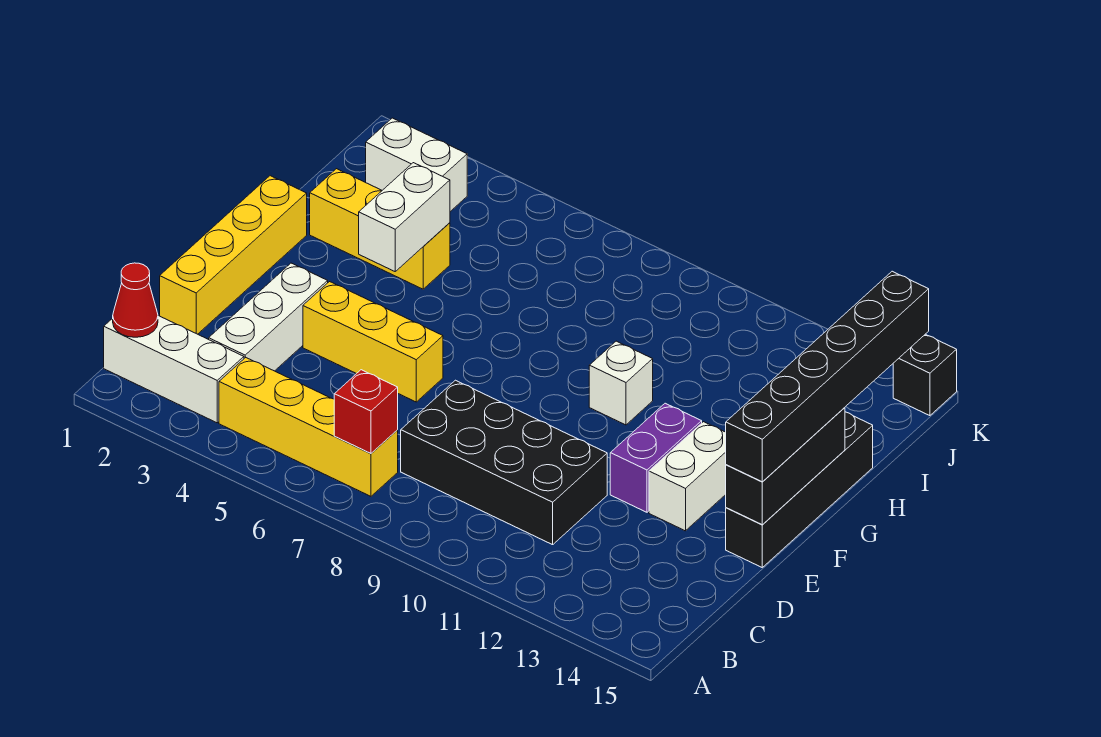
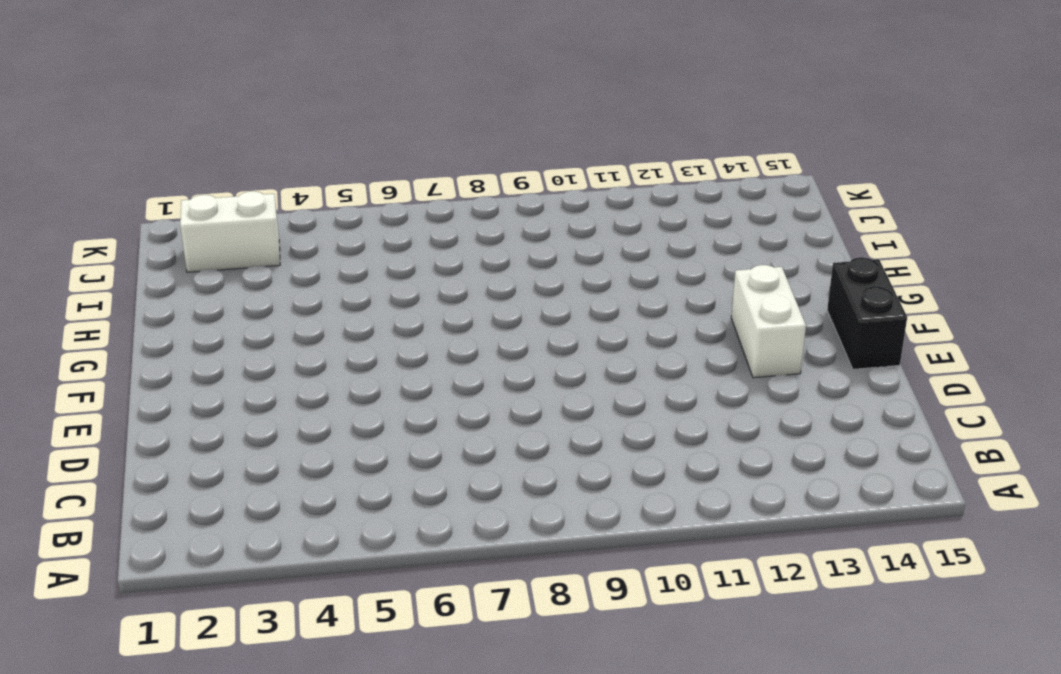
black brick E15:F15 level 1 -> black brick E15:H15 level 1
none -> white brick B1:B3 level 1
none -> yellow brick B4:B7 level 1
none -> white brick C3:E3 level 1

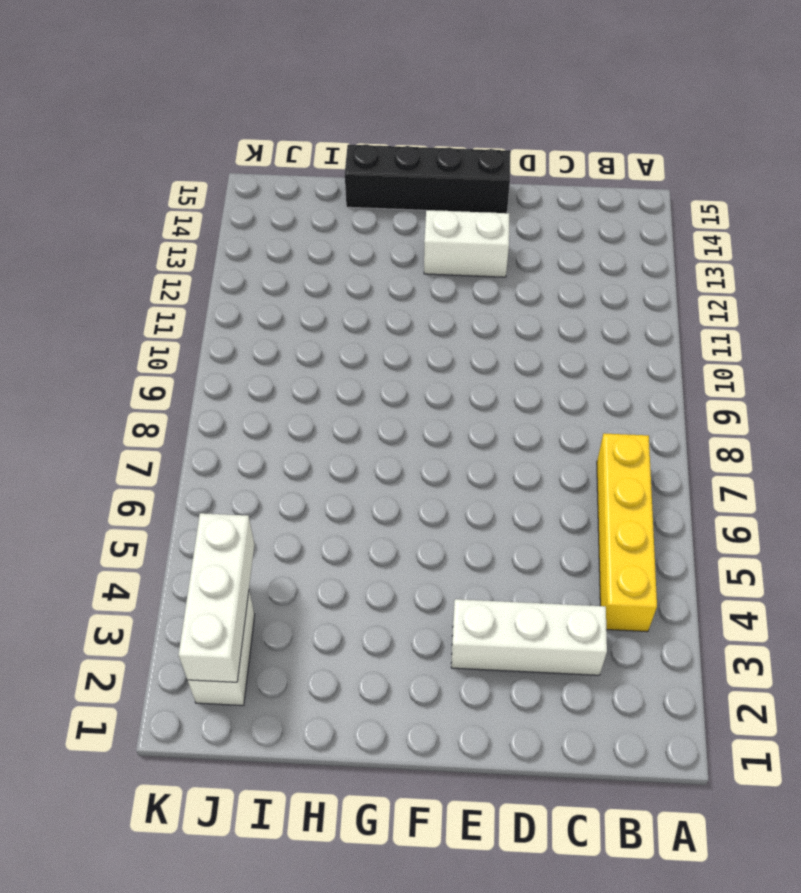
white brick J2:J4 level 2 -> white brick B1:B3 level 1
none -> black brick C8:D11 level 1
none -> yellow brick D1:G1 level 1
none -> yellow brick E4:E6 level 1

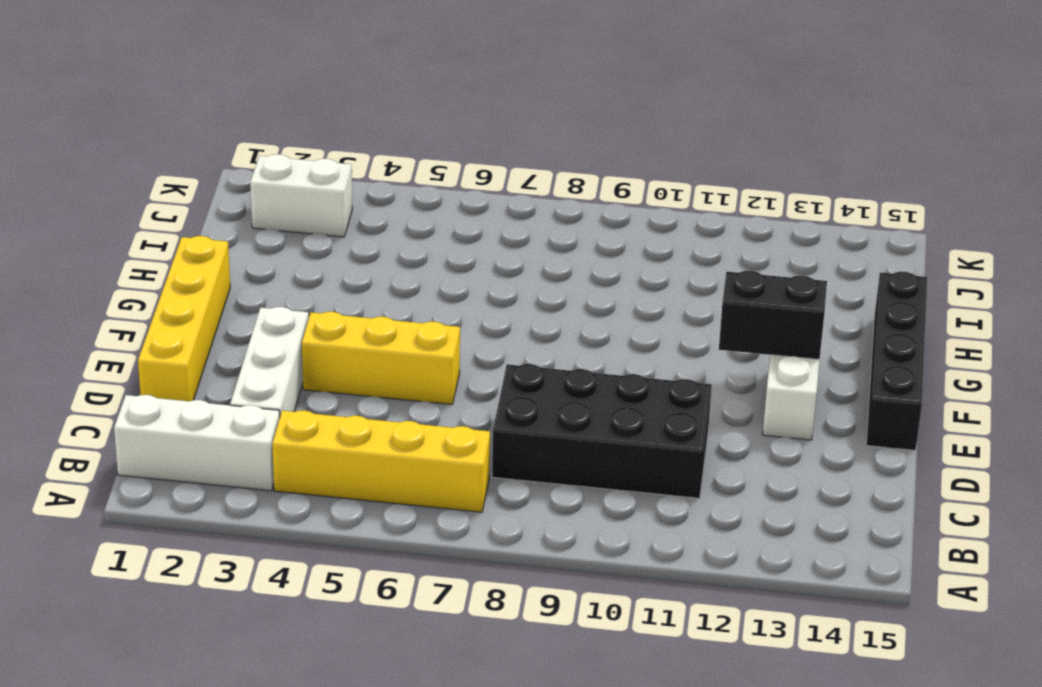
black brick F12:F13 level 2 -> none
none -> purple brick E12:F12 level 1
none -> white brick G10 level 1
none -> yellow brick H2:H4 level 1

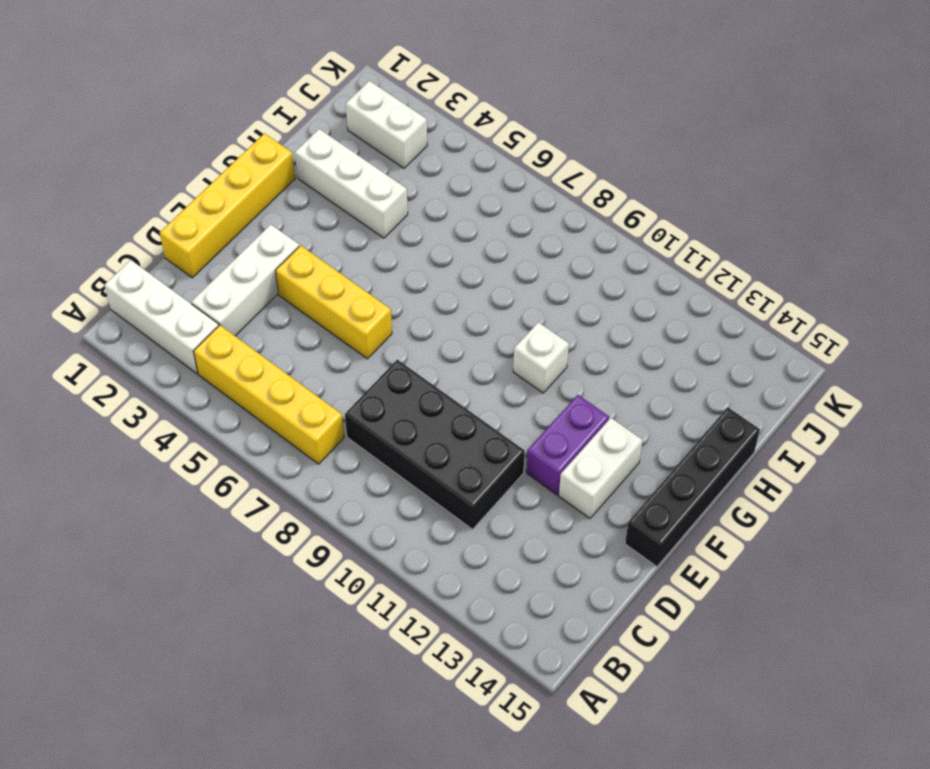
white brick H2:H4 level 1 -> yellow brick H2:H4 level 1
none -> black brick K15 level 1
none -> red cone B1 level 2
none -> red brick B7 level 2

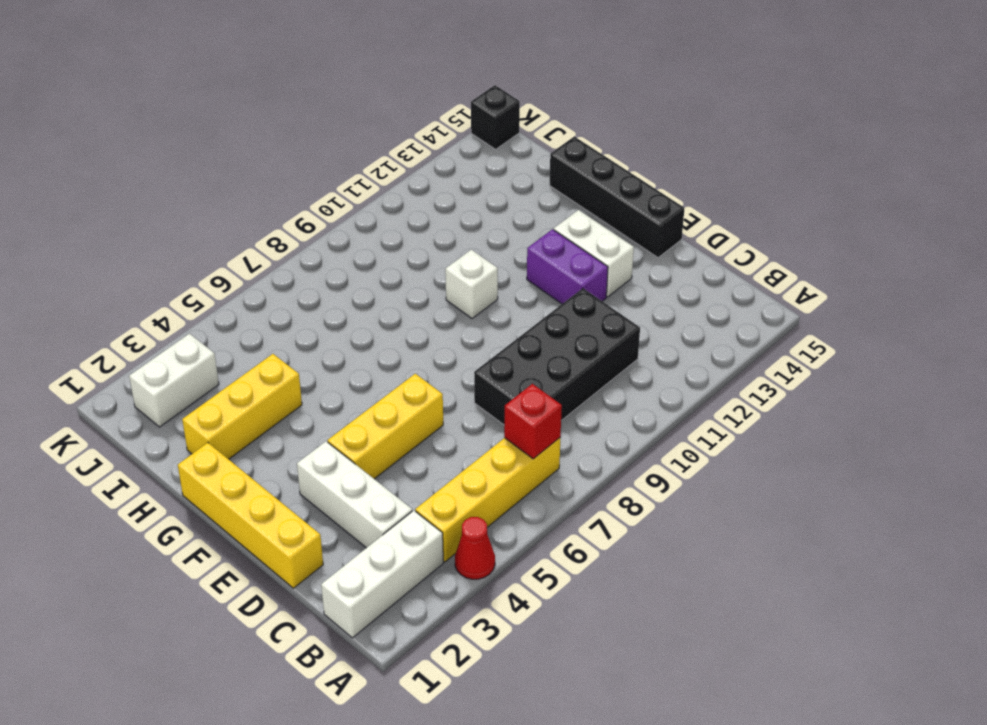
red cone A4 level 1 -> red cone B1 level 2
none -> black brick E15:G15 level 2
none -> white brick G4:H4 level 2
none -> black brick E15:J15 level 3

